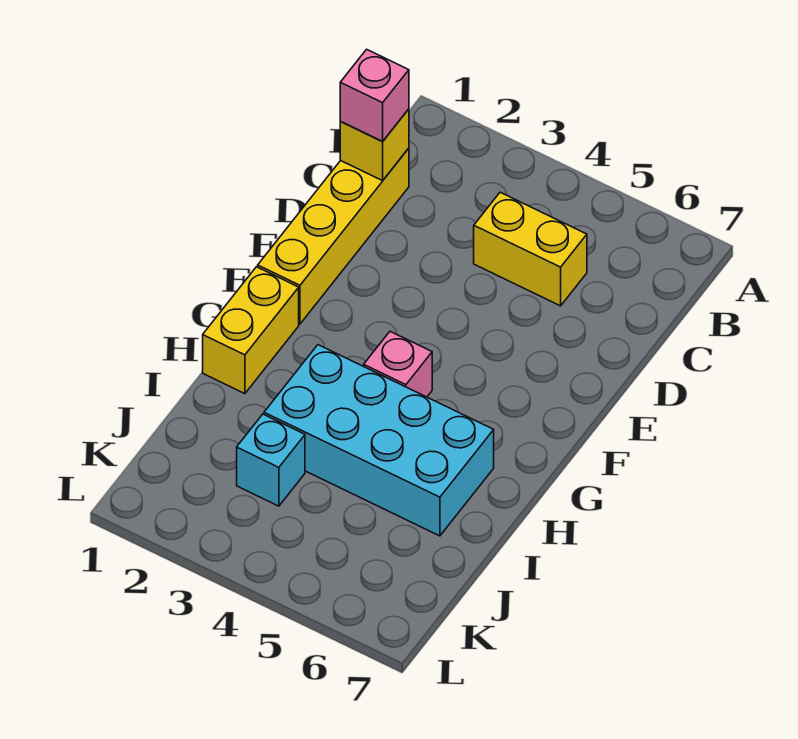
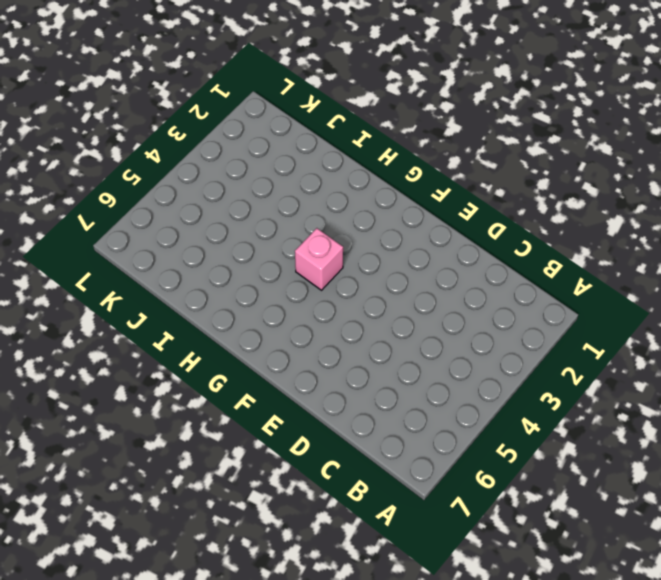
none -> yellow brick C1:F1 level 1
none -> yellow brick C4:C5 level 1

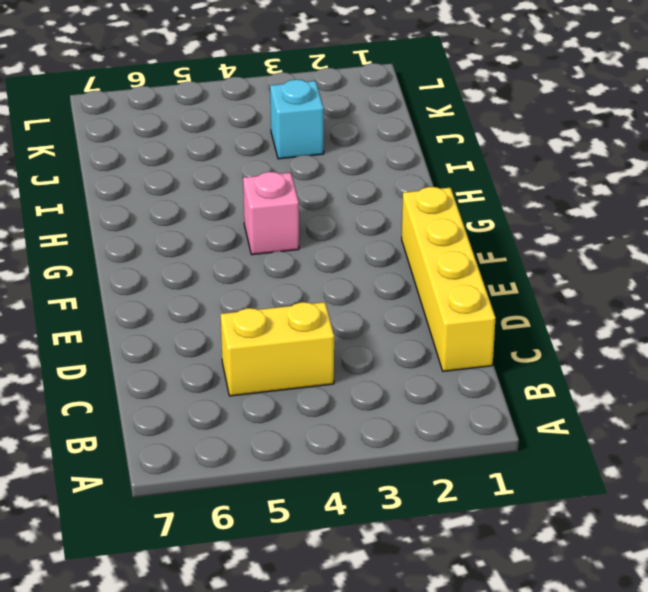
none -> yellow brick G1:H1 level 1
none -> cyan brick H3:I6 level 1

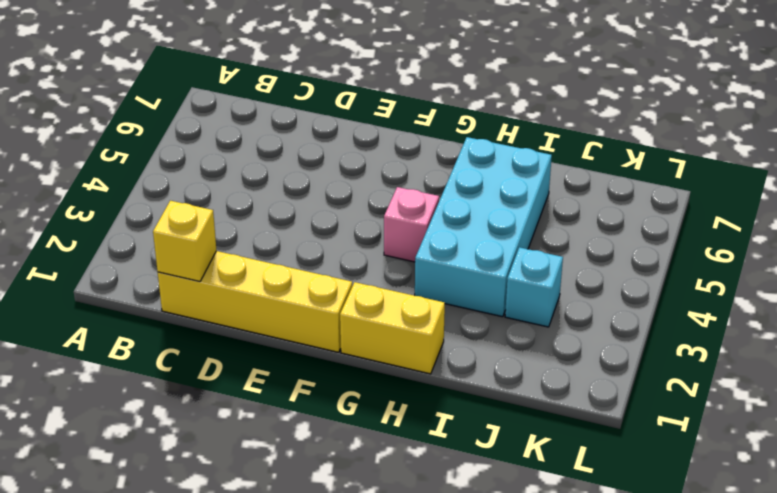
none -> yellow brick C4:C5 level 1
none -> pink brick C1 level 3

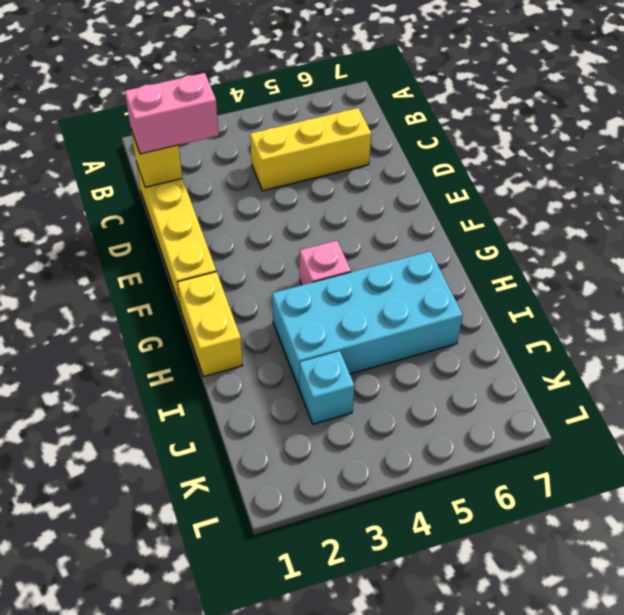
pink brick C1:C2 level 3 -> pink brick C1 level 3
yellow brick C4:C6 level 1 -> yellow brick C4:C5 level 1

